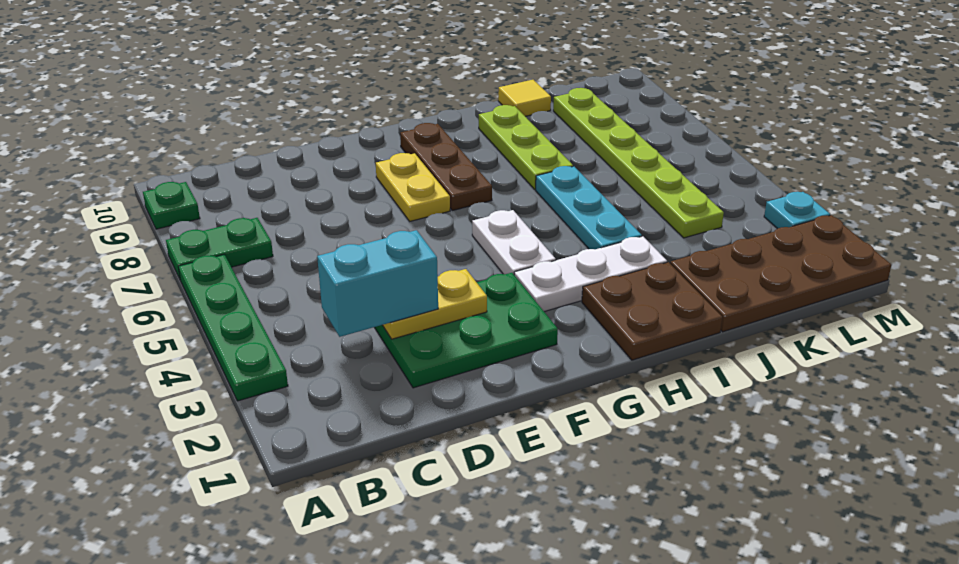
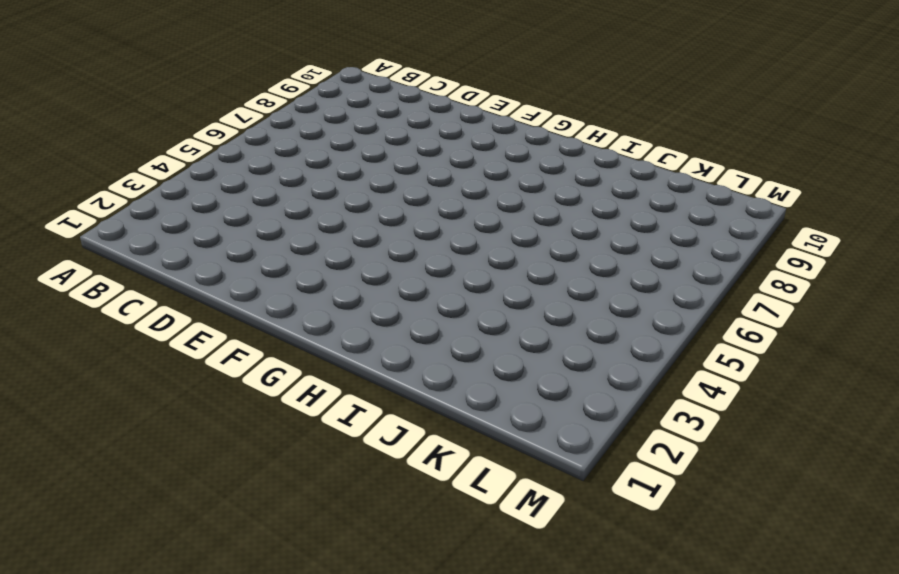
none -> green plate A3:A6 level 1
none -> green plate A7:B7 level 1
none -> green plate A9 level 1

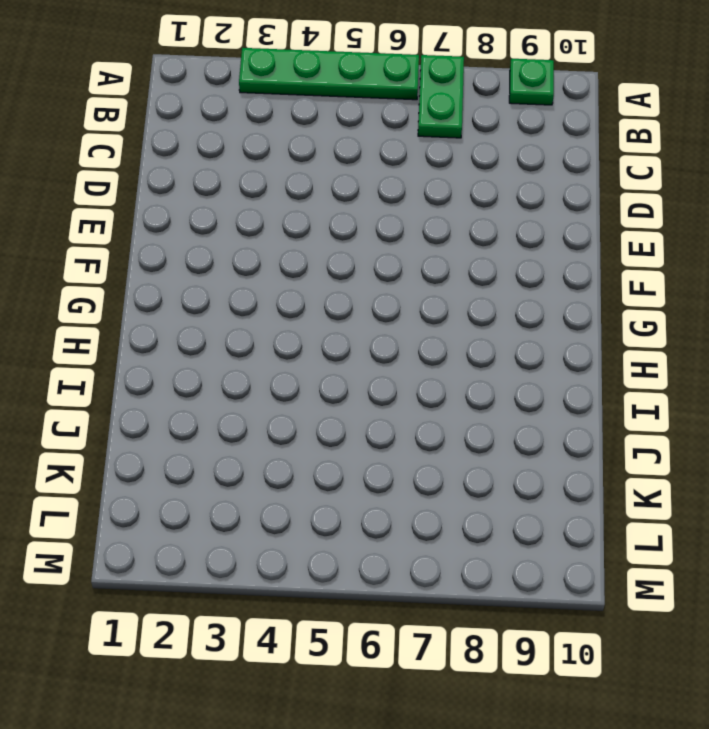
none -> green plate D2:F3 level 1
none -> yellow plate F7:F8 level 1
none -> white plate G3:I3 level 1

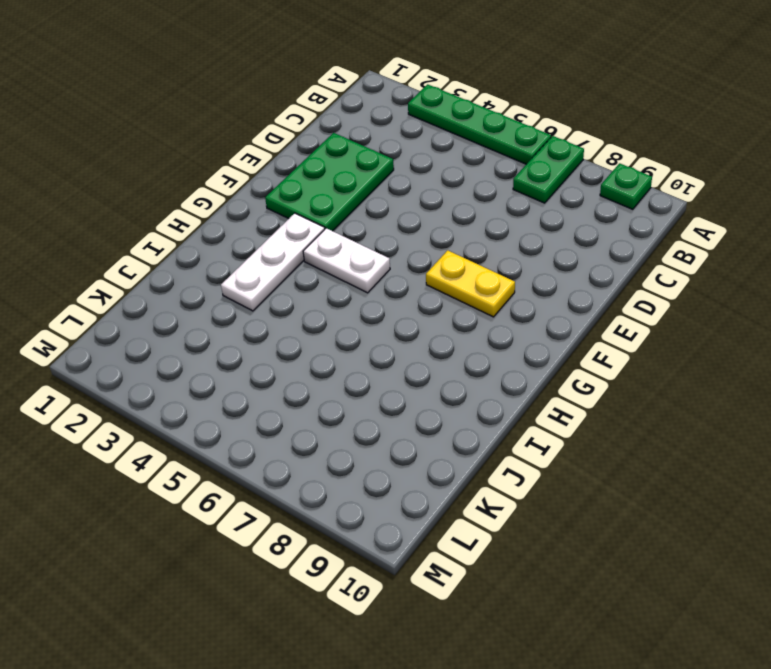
none -> brown plate G7:G9 level 1
none -> brown plate H1:I2 level 1
none -> cyan plate I4:I6 level 1

